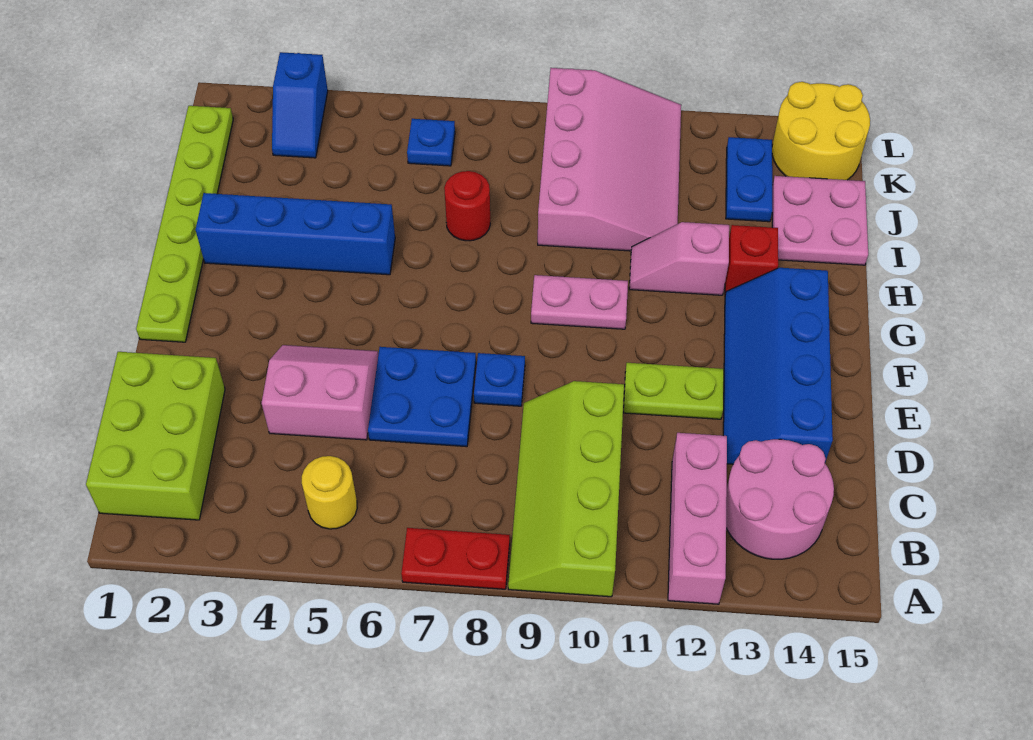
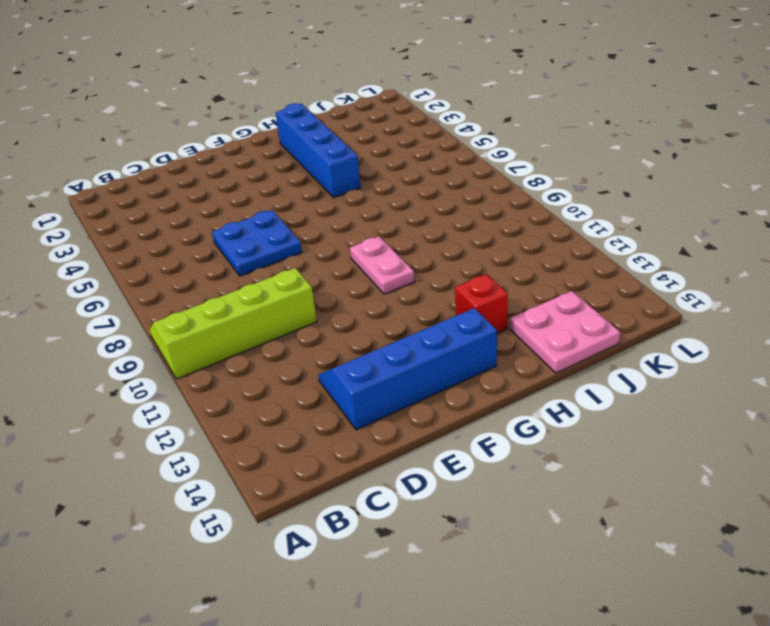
none -> red plate A7:A8 level 1
none -> pink brick A12:C12 level 1
none -> lime brick B1:D2 level 1

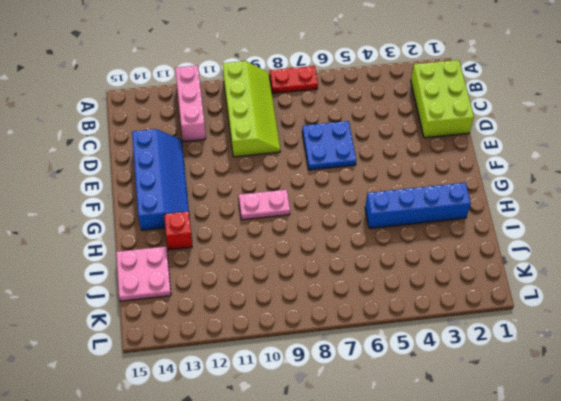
none -> yellow round brick B5 level 1
none -> pink round brick B13:C14 level 1
none -> pink slope D4:E5 level 1 top D

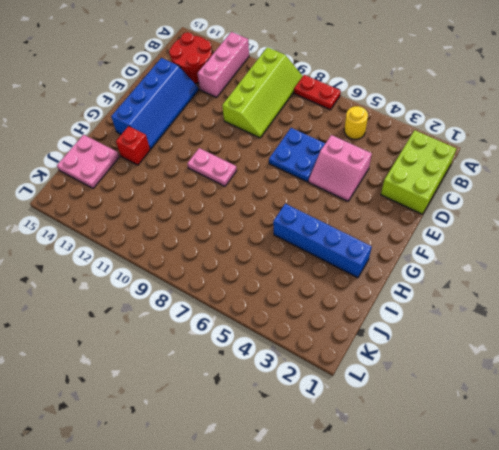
red round brick B13:C14 level 1 -> pink round brick B13:C14 level 1
none -> blue plate E8 level 1
none -> lime plate E11:E12 level 1
none -> lime plate F1:K1 level 1

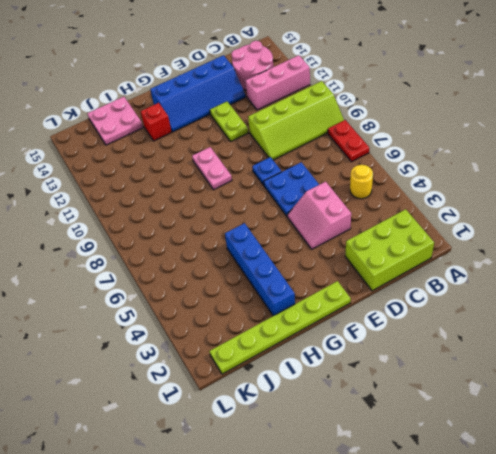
none -> pink slope H11:H12 level 1 top 12
none -> red round brick I7 level 1
none -> pink slope I9:L11 level 1 top 9

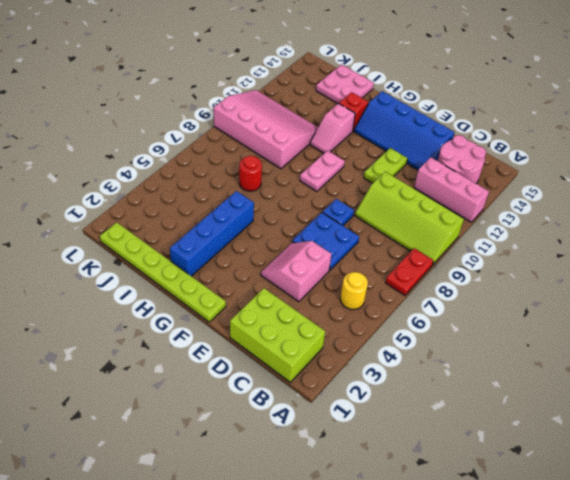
none -> blue plate J13:K13 level 1
none -> blue slope K3:L3 level 1 top L
none -> blue plate K6 level 1

